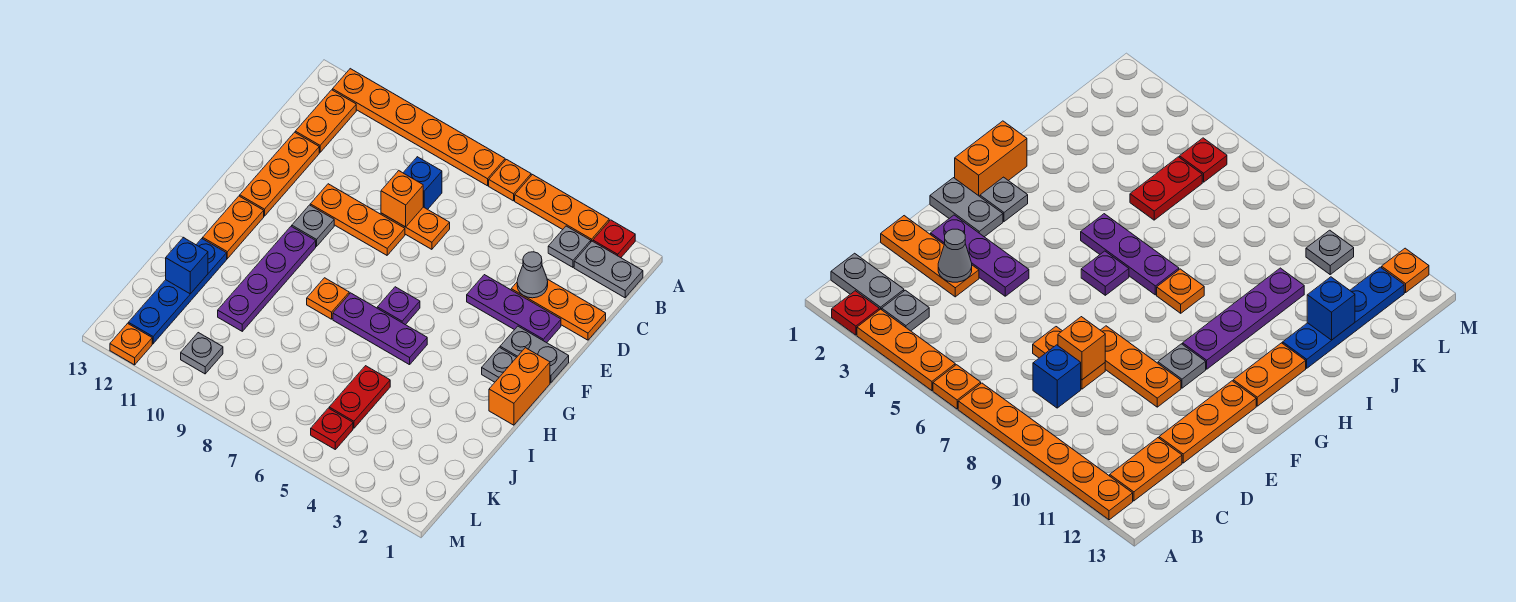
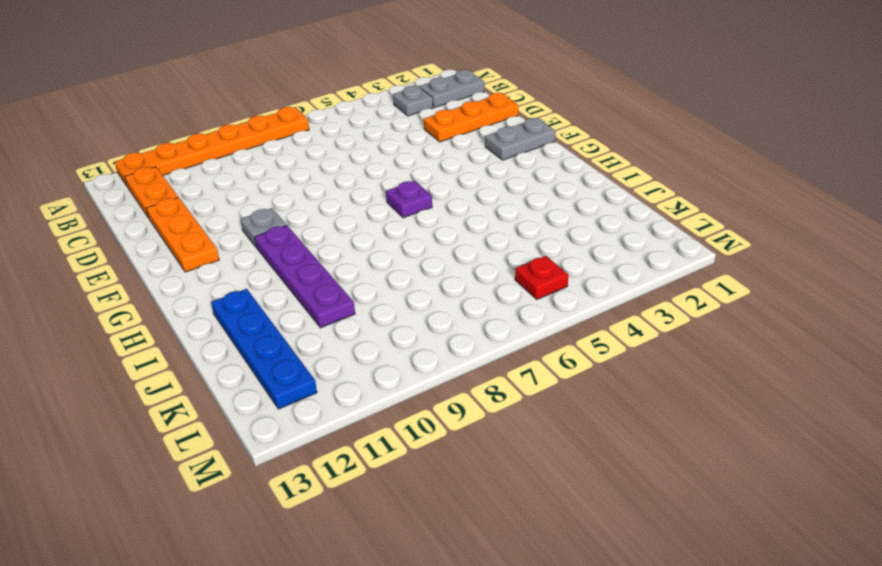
none -> red plate A2 level 1
none -> orange plate A3:A5 level 1
none -> orange plate A6 level 1
none -> blue brick C8 level 1

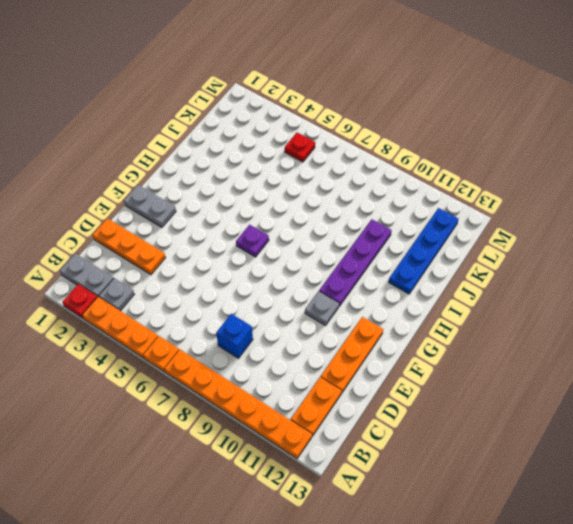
none -> orange plate D7:D8 level 1
none -> purple plate E2:E4 level 1
none -> orange plate E8:E10 level 1
none -> orange brick G1:H1 level 1

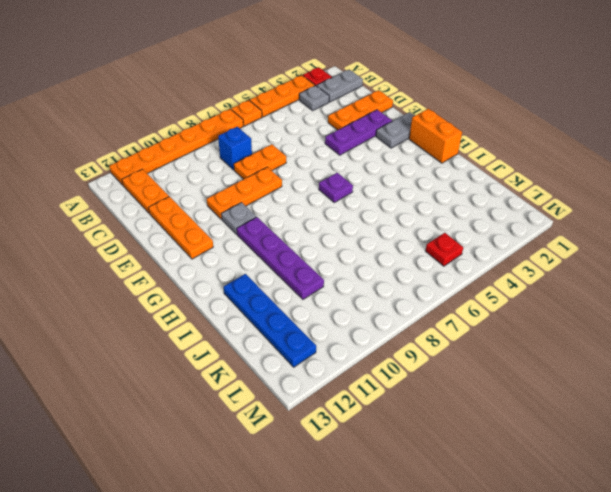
none -> grey plate G2 level 1
none -> orange plate G12:H12 level 1
none -> purple plate H5:H7 level 1
none -> orange plate H8 level 1

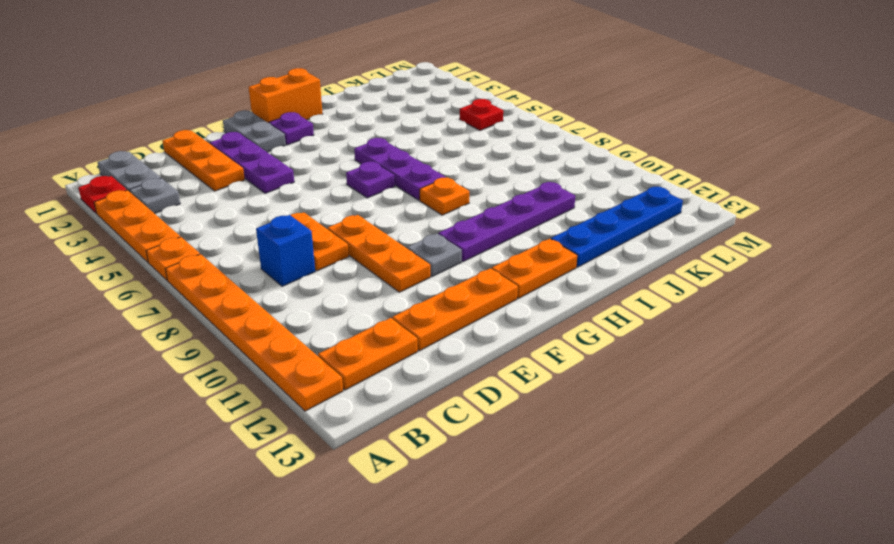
purple plate G2 level 1 -> grey plate G2 level 1
none -> red plate J5:K5 level 1
none -> grey plate L10 level 1
none -> orange plate M12 level 1
none -> grey cone D3 level 2

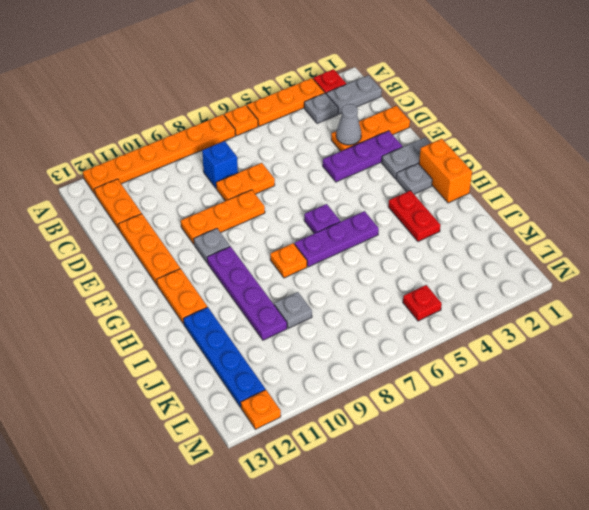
red plate H3:I3 level 1 -> red plate J5:K5 level 1
grey plate J9 level 1 -> grey plate L10 level 1
none -> orange brick D8 level 2
none -> blue brick J12 level 2

